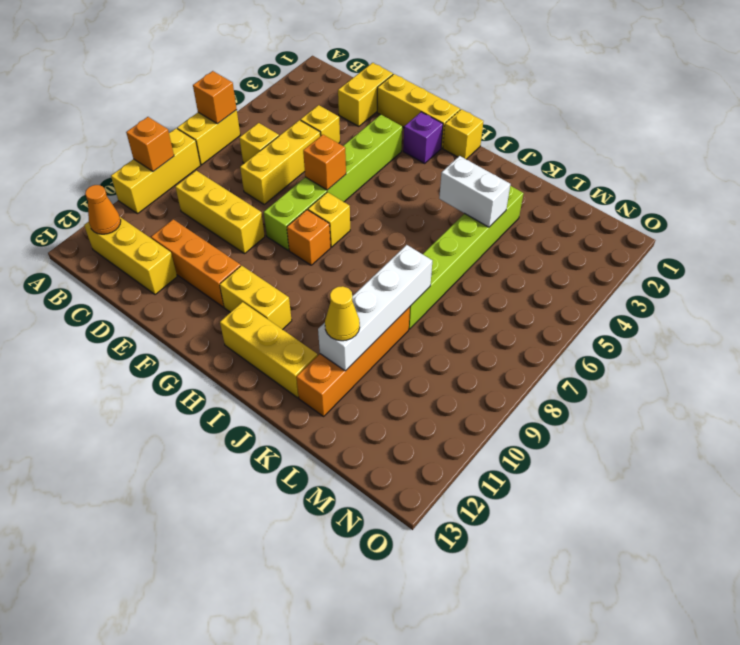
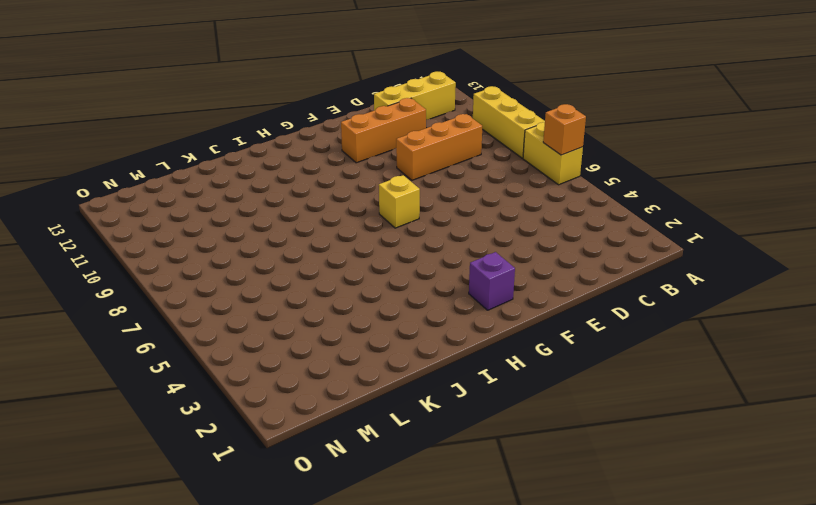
orange brick C9:E9 level 1 -> yellow brick C9:E9 level 1
none -> yellow brick C6 level 1
none -> yellow brick D1:D2 level 1
none -> yellow brick D4 level 1

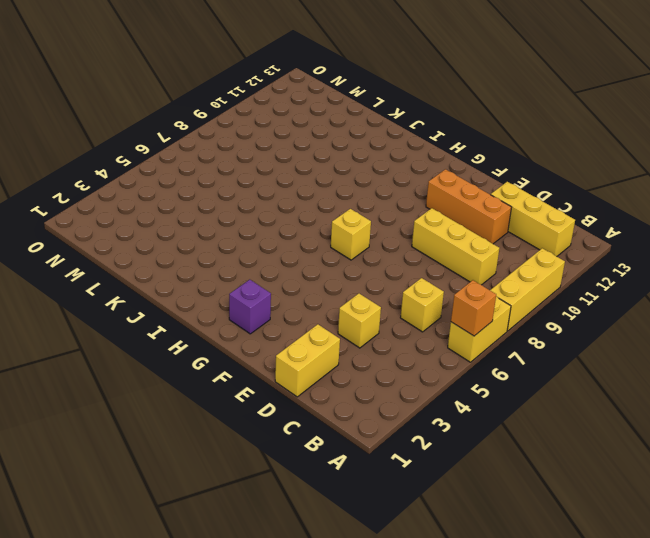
none -> yellow brick D5:D7 level 1
none -> yellow brick E1:G1 level 1
none -> lime brick F3:F8 level 1

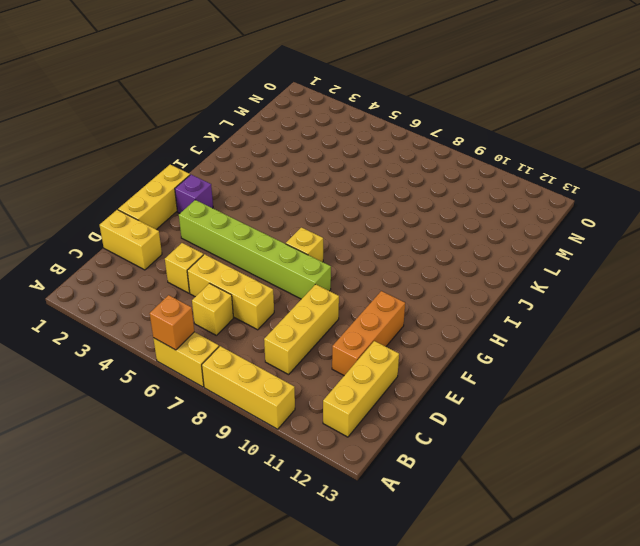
none -> orange brick G8 level 1
none -> yellow brick G11:H11 level 1
none -> yellow brick H1 level 1

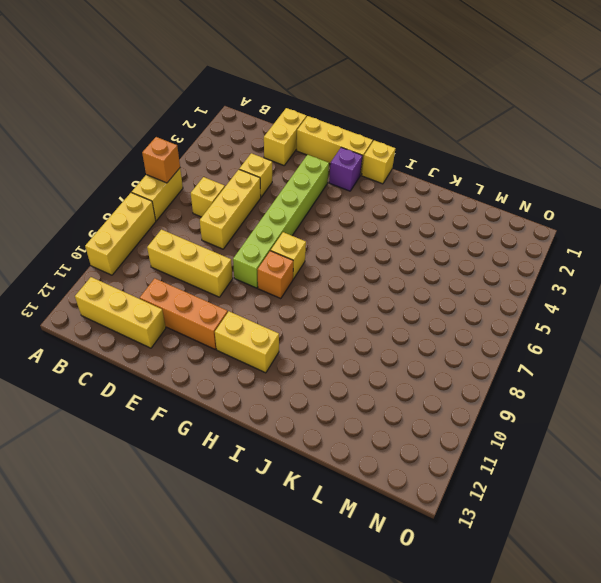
none -> yellow brick H12:J12 level 1
none -> lime brick K3:K8 level 1
none -> orange brick K9:K12 level 1

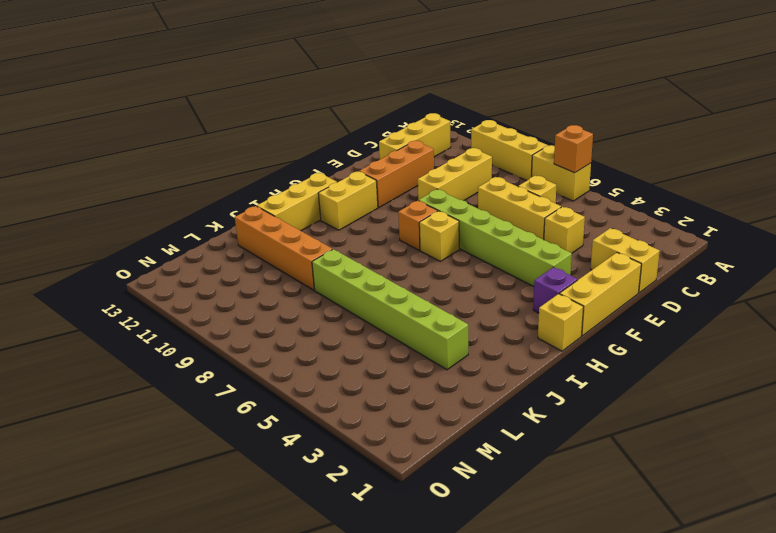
none -> orange brick A9 level 2
none -> orange cone B12 level 2
none -> orange brick F6 level 2

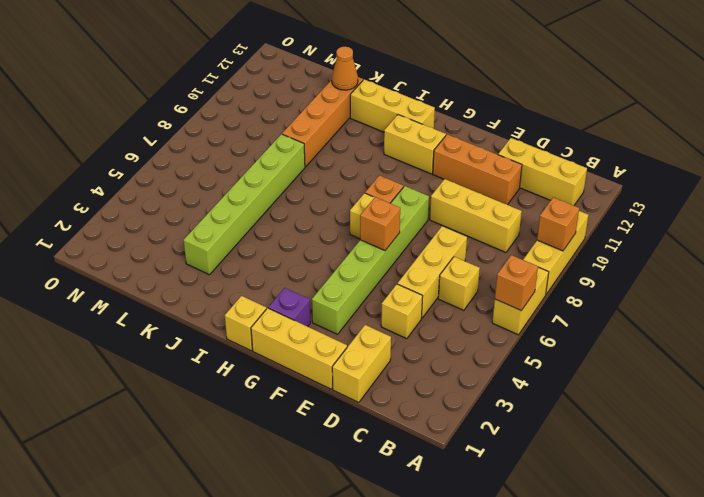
orange cone K12 level 2 -> orange cone B12 level 2
none -> white brick J4:K4 level 2
none -> white brick K8:K11 level 2
none -> yellow cone K11 level 3

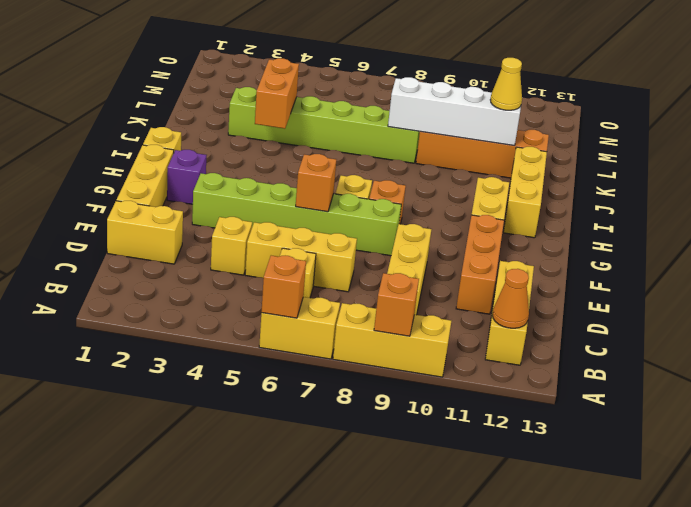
orange brick J4:K4 level 2 -> white brick J4:K4 level 2

